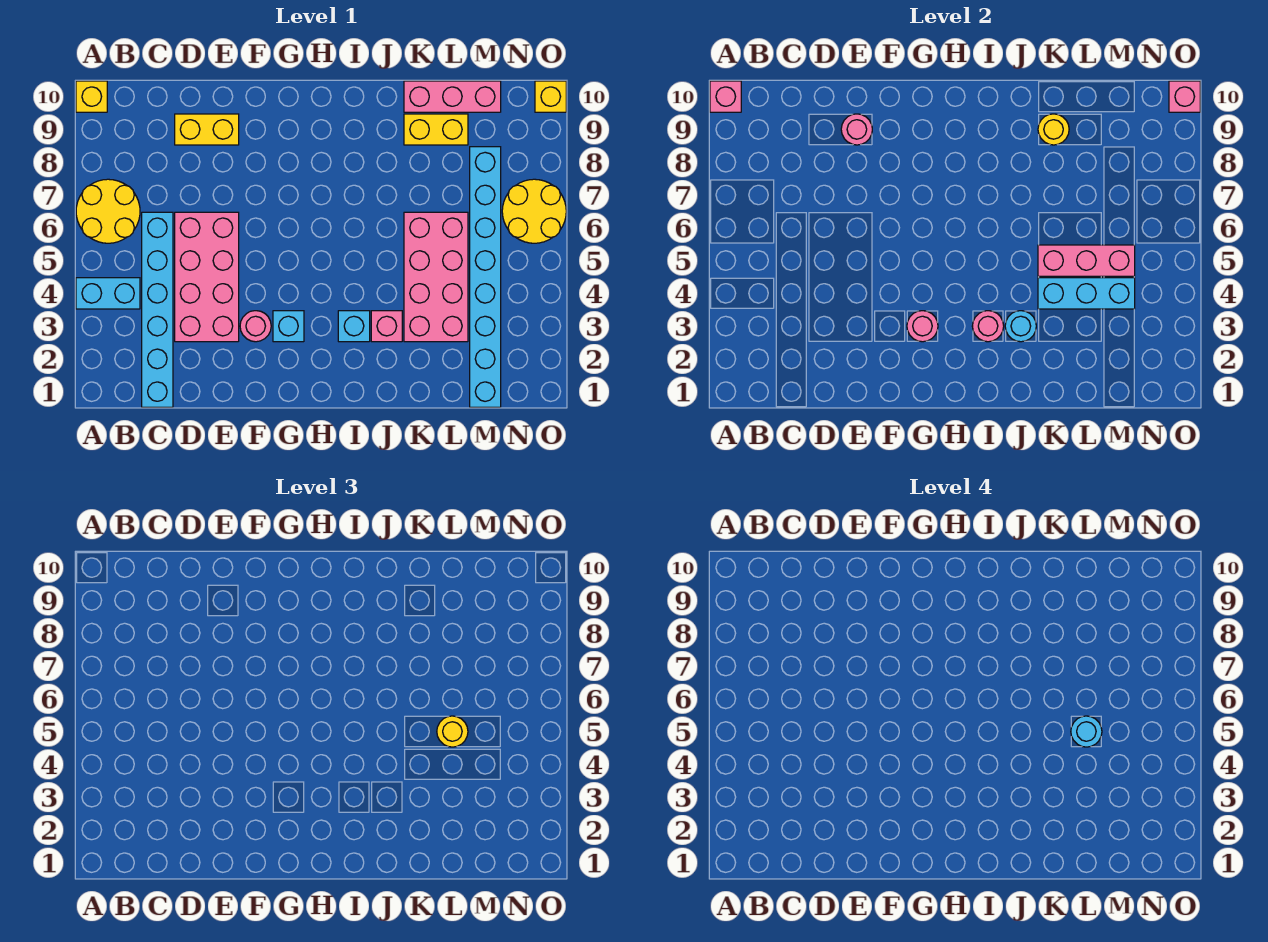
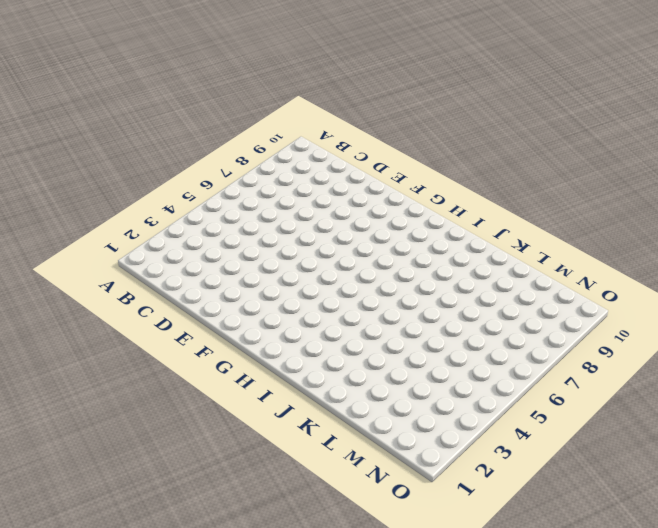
none -> cyan brick A4:B4 level 1
none -> yellow round brick A6:B7 level 1
none -> yellow brick A10 level 1

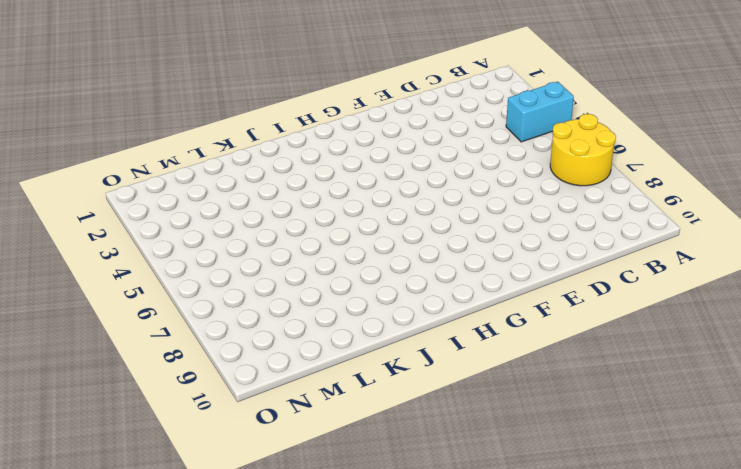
none -> yellow brick A10 level 1
none -> cyan brick C1:C6 level 1
none -> pink brick D3:E6 level 1

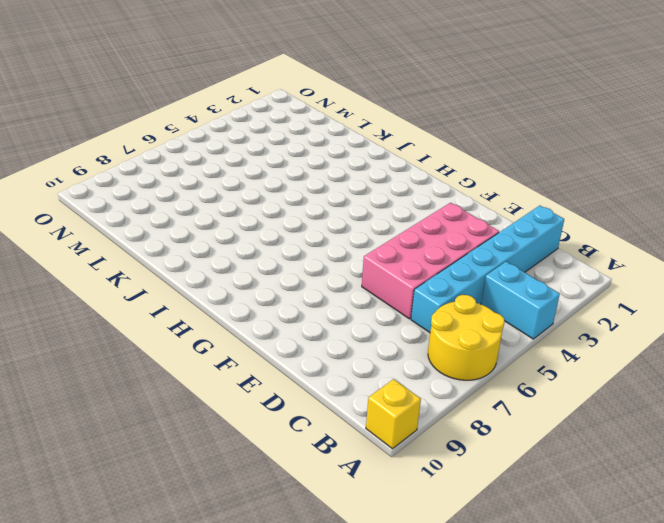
none -> yellow brick D9:E9 level 1
none -> pink round brick F3 level 1
none -> cyan brick G3 level 1

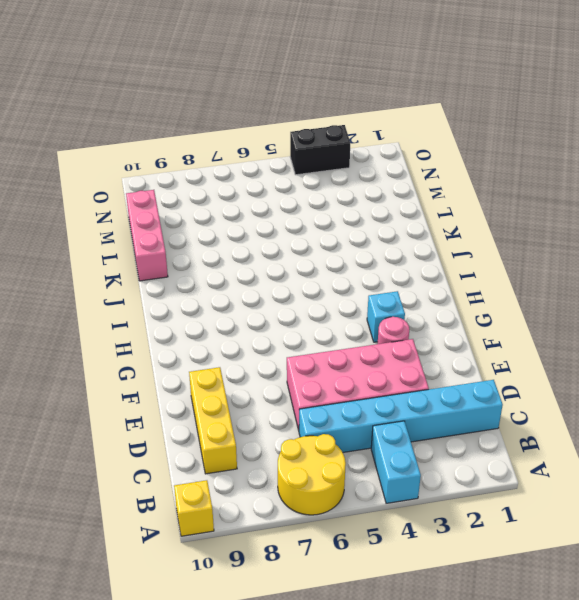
yellow brick C9:E9 level 1 -> yellow brick D9:E9 level 1
black brick O3:O4 level 1 -> none
none -> cyan brick I3 level 1
none -> pink brick J3 level 1
none -> pink brick K3:L6 level 1

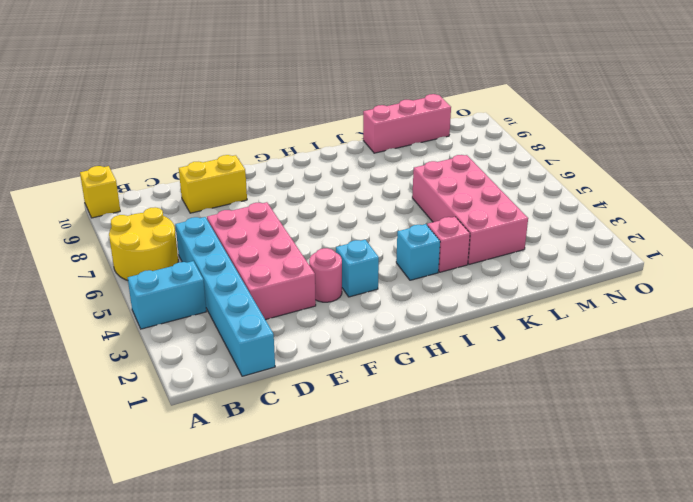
none -> yellow brick K9:L9 level 1
none -> cyan brick M1:M8 level 1
none -> yellow round brick N6:O7 level 1

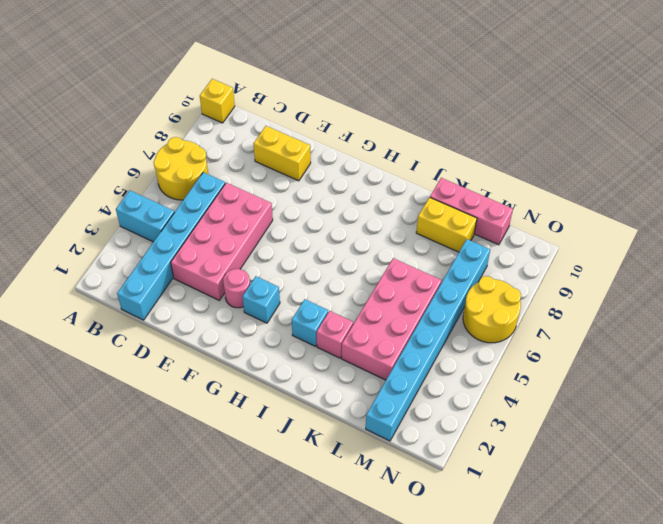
none -> yellow brick O10 level 1
none -> pink brick A10 level 2
none -> pink round brick E9 level 2

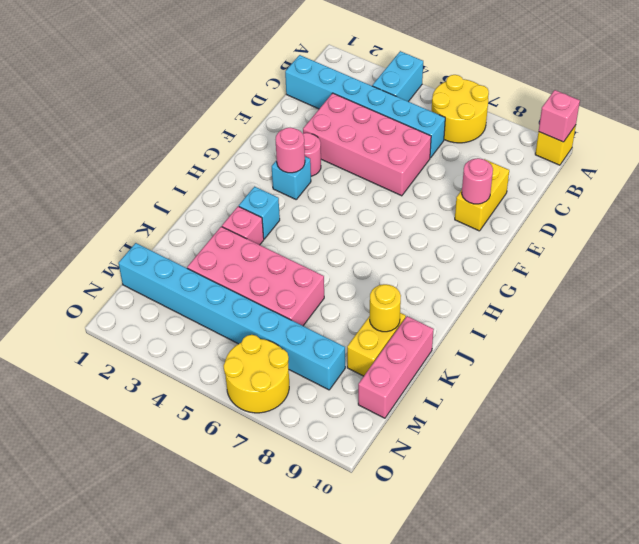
none -> yellow brick O10 level 1
none -> pink round brick I3 level 2
none -> cyan round brick J3 level 2

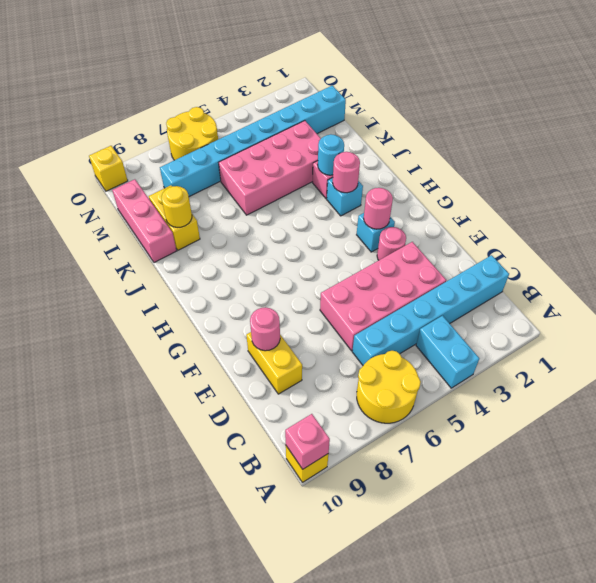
none -> cyan brick K4:M4 level 2
none -> pink brick K5:M5 level 2
none -> pink brick O10 level 2

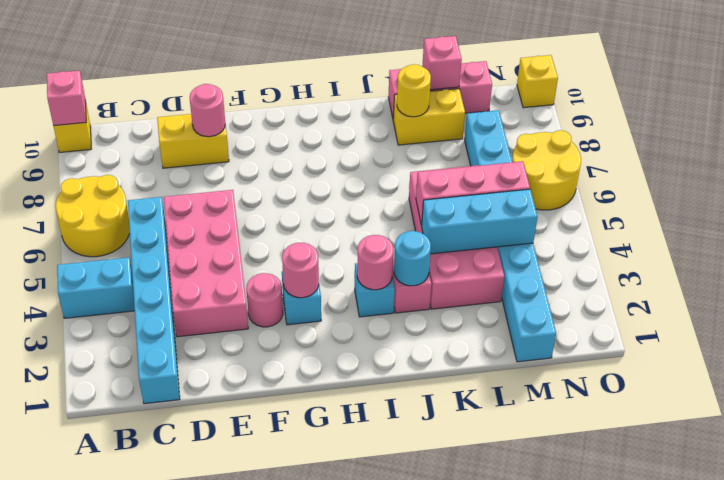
pink brick L10 level 2 -> pink brick O10 level 2
none -> yellow round brick L5 level 3
none -> cyan round brick L5 level 4

